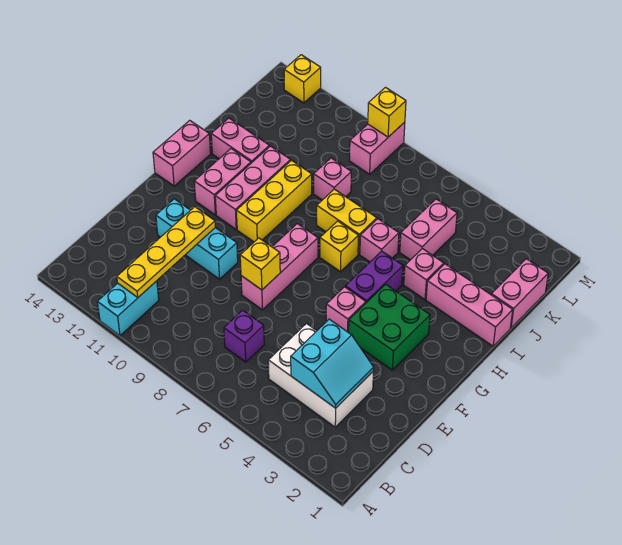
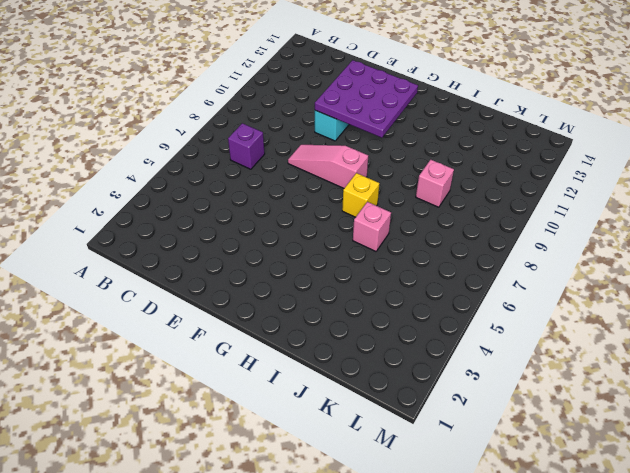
pink slope E8:G8 level 1 top G -> pink brick E8:G8 level 1
purple plate E10:G12 level 2 -> yellow plate B11:E11 level 2
none -> cyan brick A11:B11 level 1
none -> white brick C3:D5 level 1
none -> green brick F3:G4 level 1

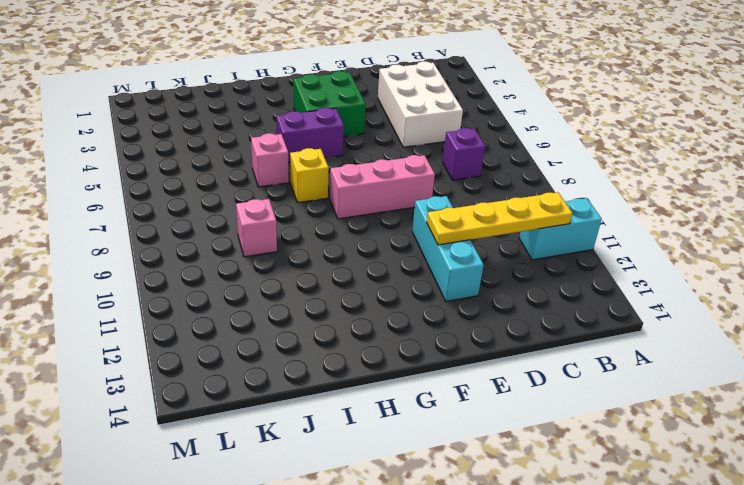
none -> pink brick F5 level 1
none -> yellow brick G10:I10 level 1
none -> pink brick G11:I11 level 1

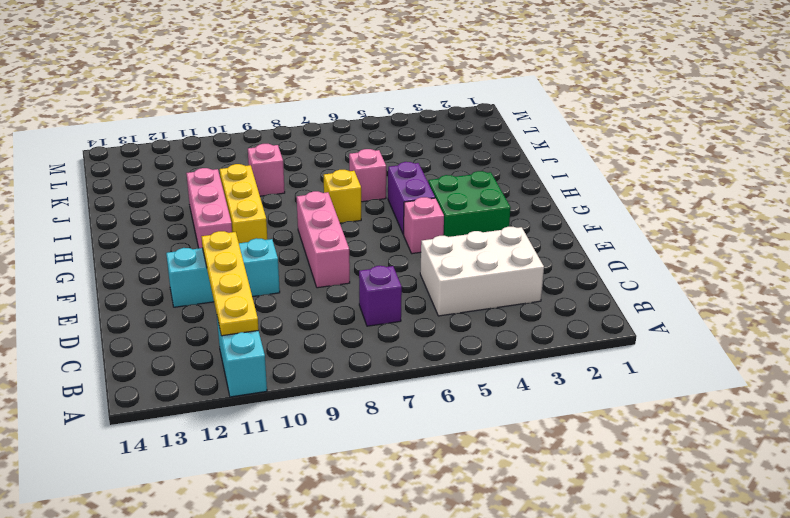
none -> pink brick G12:H12 level 1
none -> pink brick G14:H14 level 1
none -> pink brick I1:I3 level 1

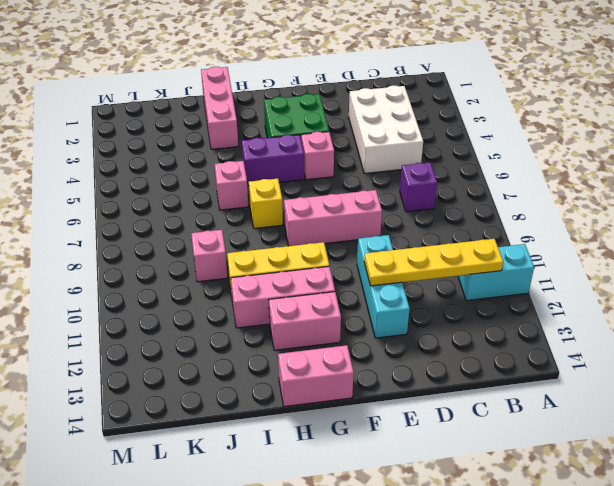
none -> pink brick I4 level 1
none -> yellow brick I7:I8 level 1
none -> pink brick I12:I13 level 1

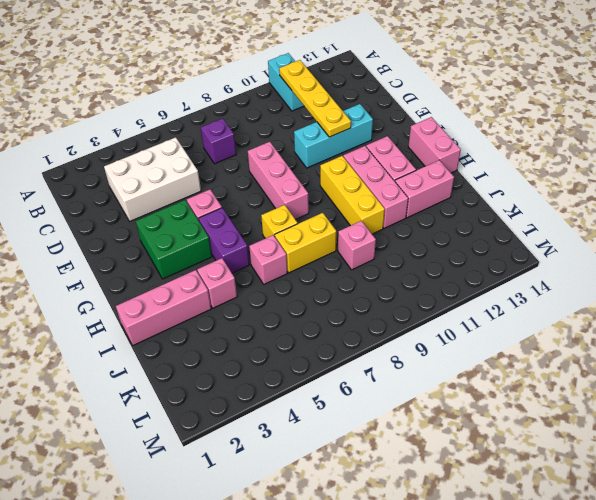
none -> pink brick J1:K1 level 1
none -> pink brick J5:K5 level 1
none -> pink brick L9:M9 level 1

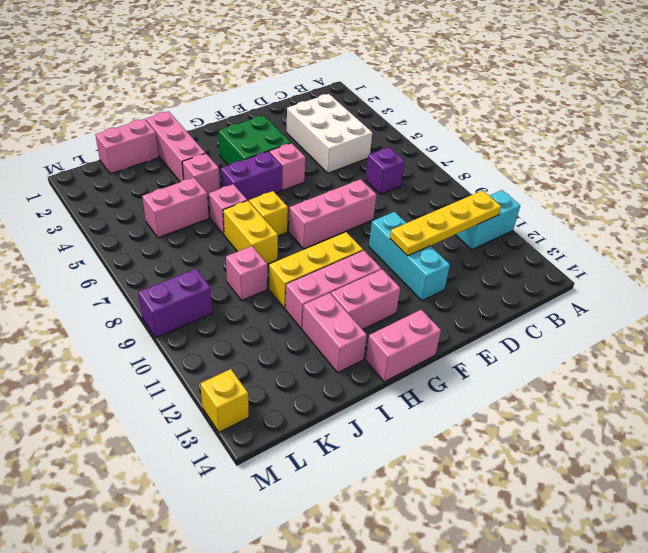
purple brick L9:M9 level 1 -> pink brick L9:M9 level 1
none -> cyan slope C3:D4 level 2 top 4
none -> yellow brick E8 level 2
none -> yellow brick M9 level 2

